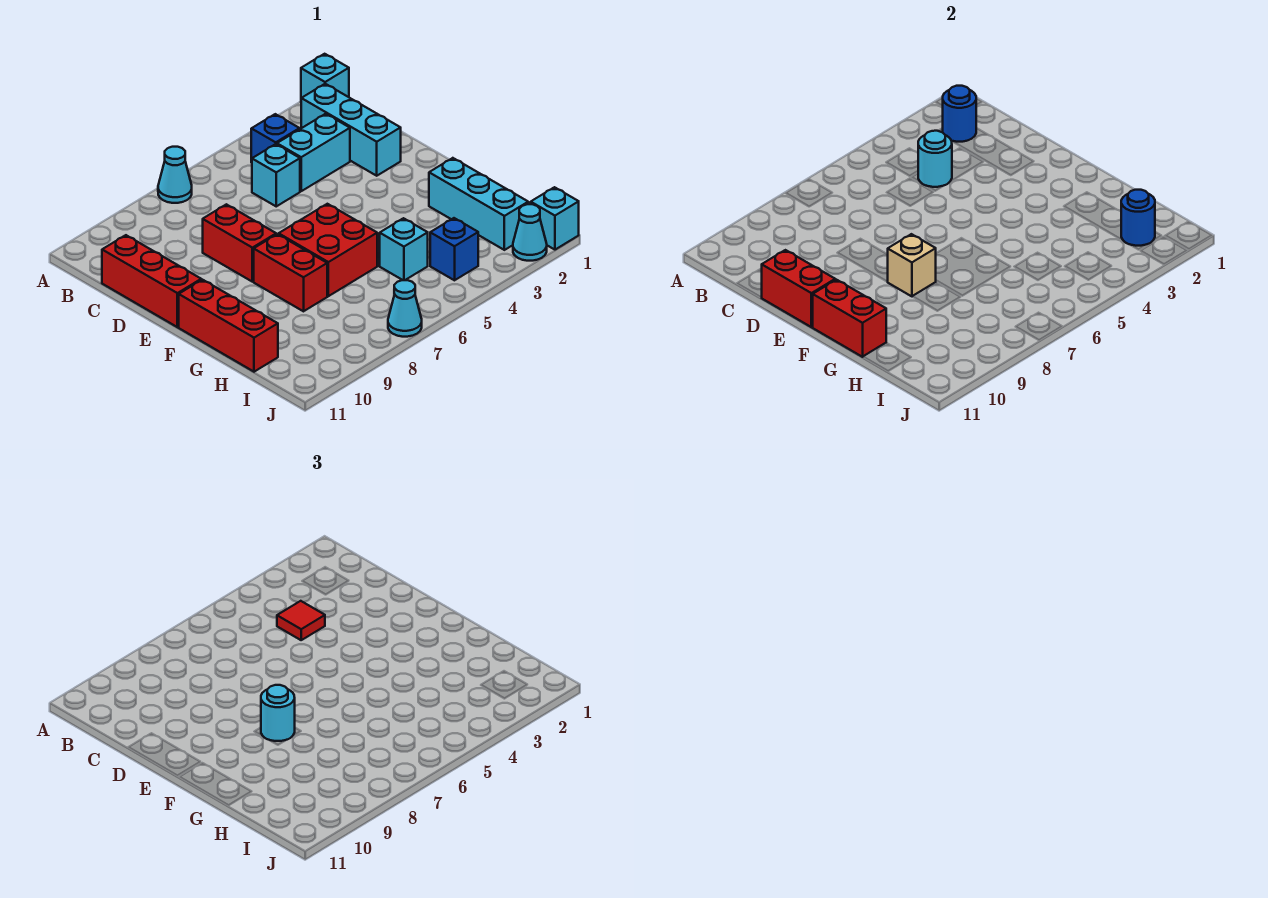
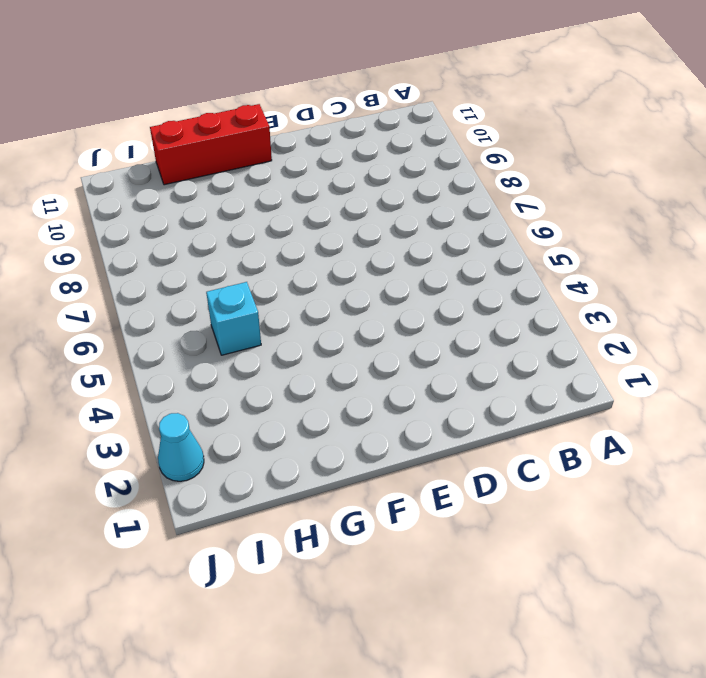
none -> cyan brick A1 level 1
none -> cyan cone A7 level 1
none -> cyan brick B2:D2 level 1

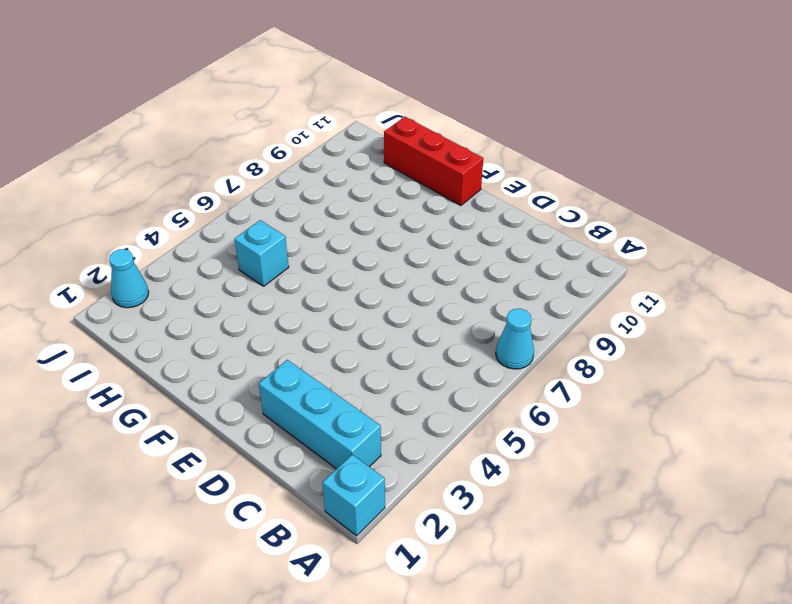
none -> blue brick B4 level 1
none -> cyan brick C3:C4 level 1
none -> cyan brick C5 level 1

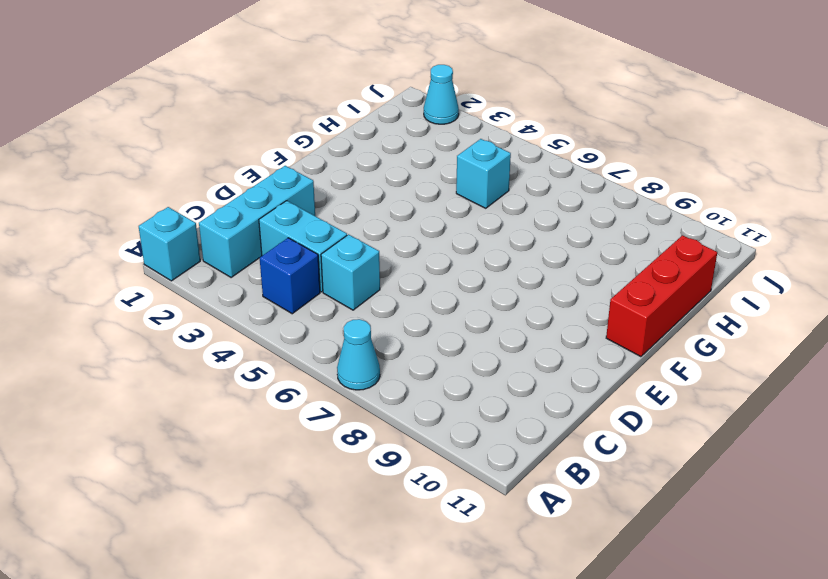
none -> red brick C11:E11 level 1
none -> red brick D8:E8 level 1
none -> red brick F6:G7 level 1

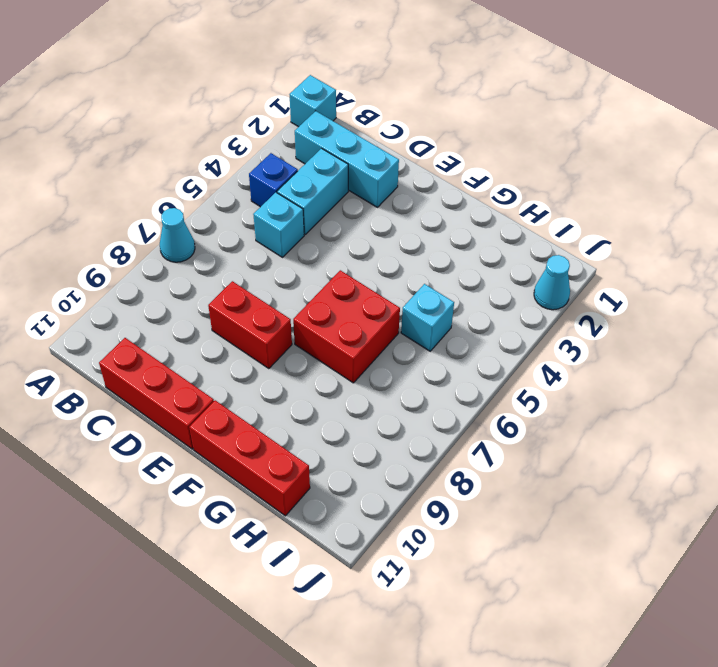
none -> red brick F8:G8 level 1
none -> cyan brick G2:I2 level 1
none -> blue brick I4 level 1

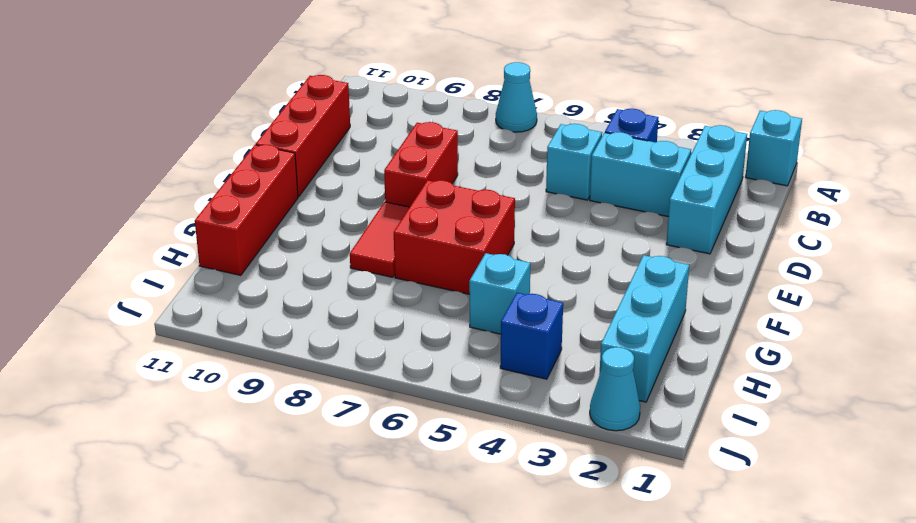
red tile F8:G8 level 1 -> red brick F8:G8 level 1
none -> cyan brick J1 level 1
none -> cyan cone J7 level 1
none -> blue round brick B2 level 2

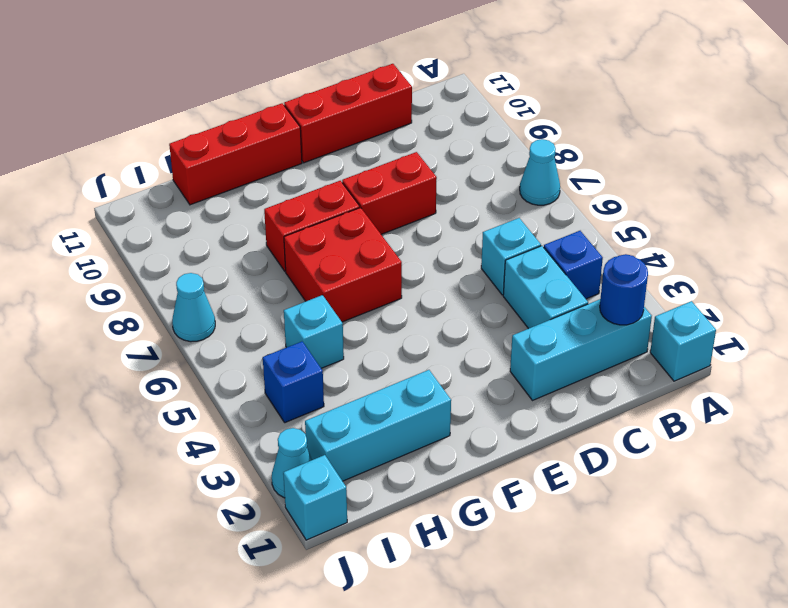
none -> cyan round brick C4 level 2
none -> red brick D11:E11 level 2
none -> tan brick F8 level 2

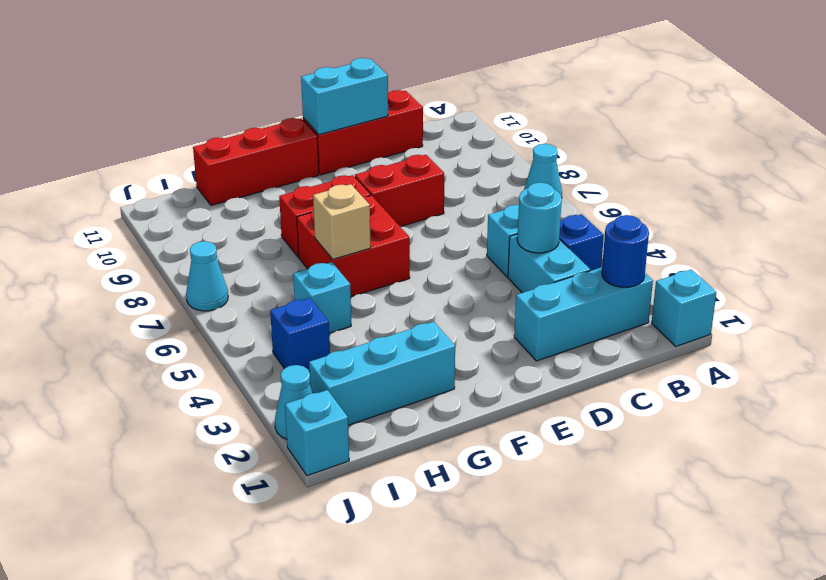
cyan brick D11:E11 level 2 -> red brick D11:E11 level 2
tan brick G6 level 2 -> tan brick F8 level 2
none -> red brick F11:G11 level 2
none -> blue round brick I2 level 2
none -> red tile C4 level 3

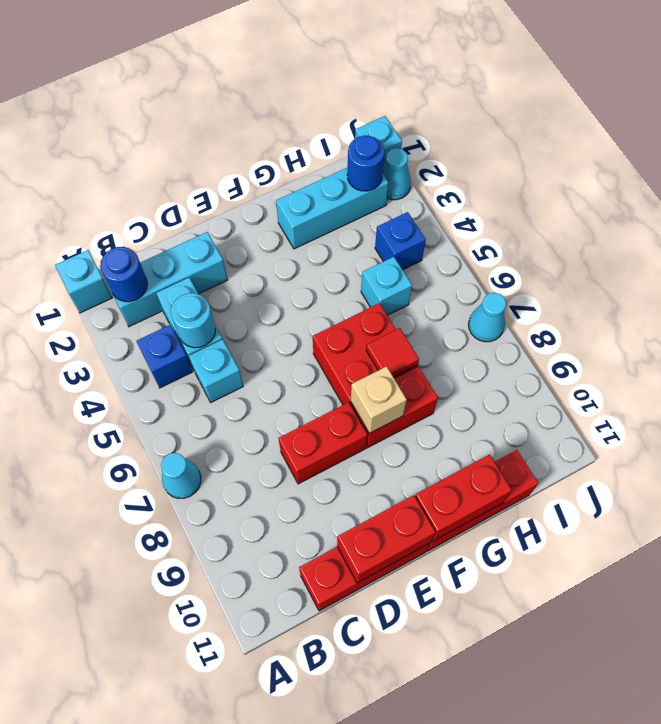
red tile G7 level 2 -> red tile C4 level 3
none -> cyan round brick F8 level 3

